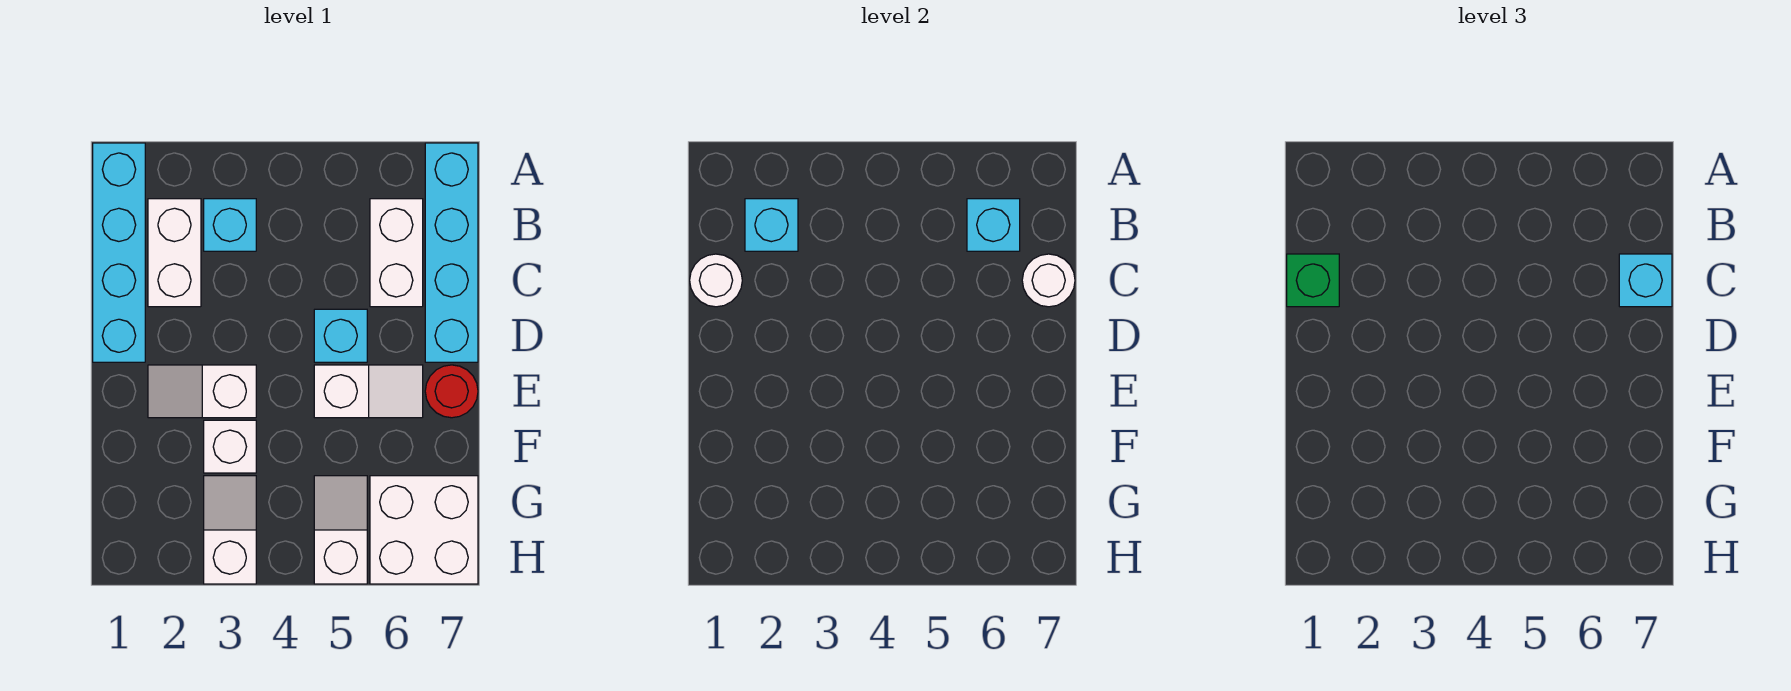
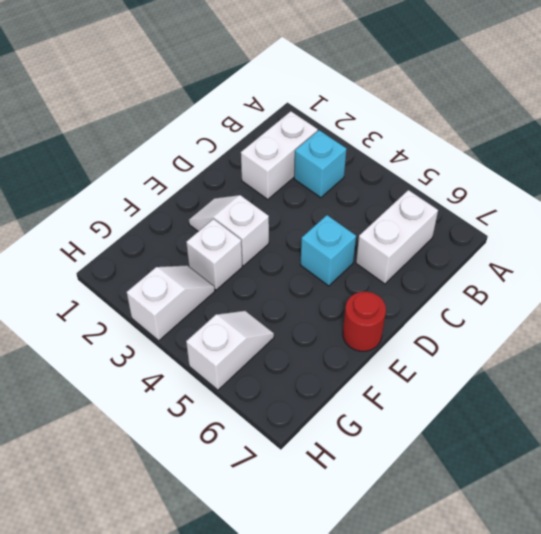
none -> cyan brick A1:D1 level 1
none -> cyan brick A7:D7 level 1
none -> white slope E5:E6 level 1 top 5

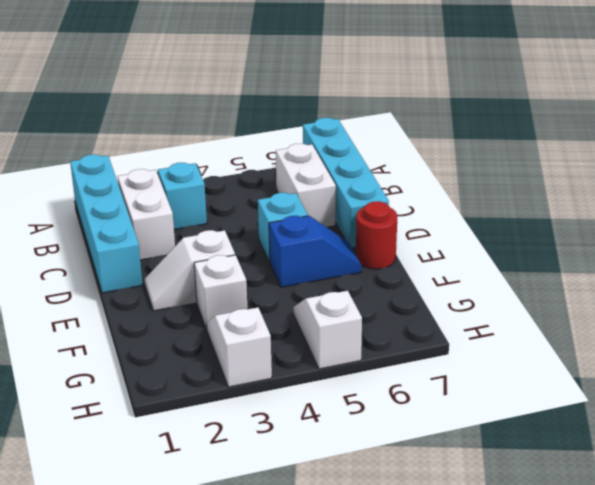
blue slope E5:E6 level 1 top 5 -> white slope E5:E6 level 1 top 5
none -> white brick G6:H7 level 1
none -> cyan brick B2 level 2
none -> cyan brick B6 level 2

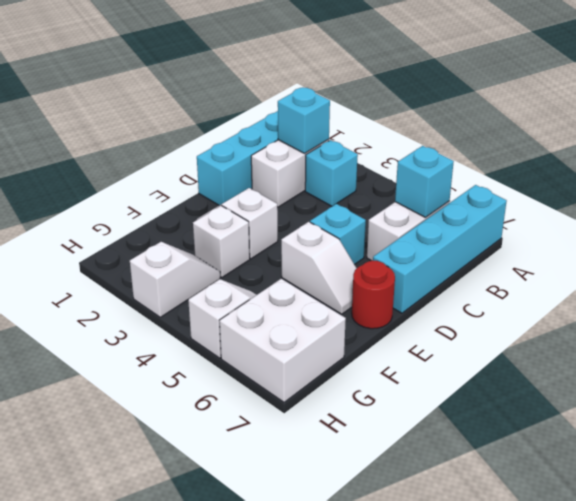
none -> white round brick C1 level 2
none -> white round brick C7 level 2
none -> green brick C1 level 3

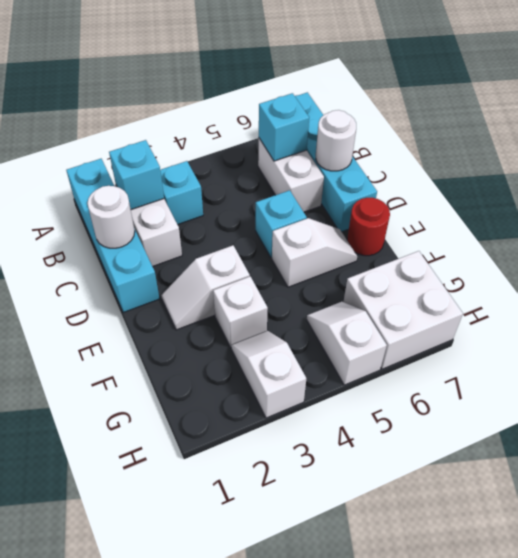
none -> green brick C1 level 3
none -> cyan brick C7 level 3

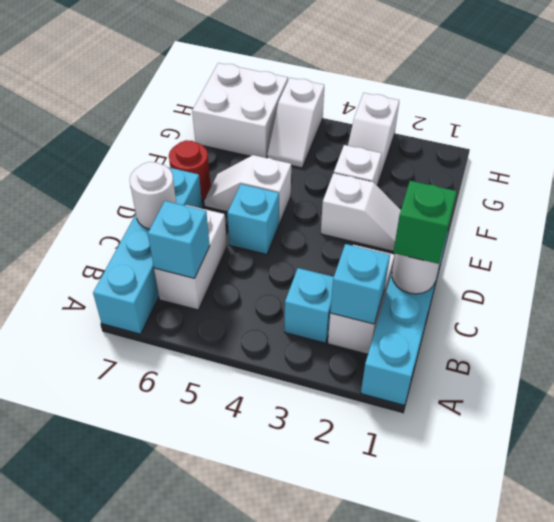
none -> cyan brick C7 level 3

